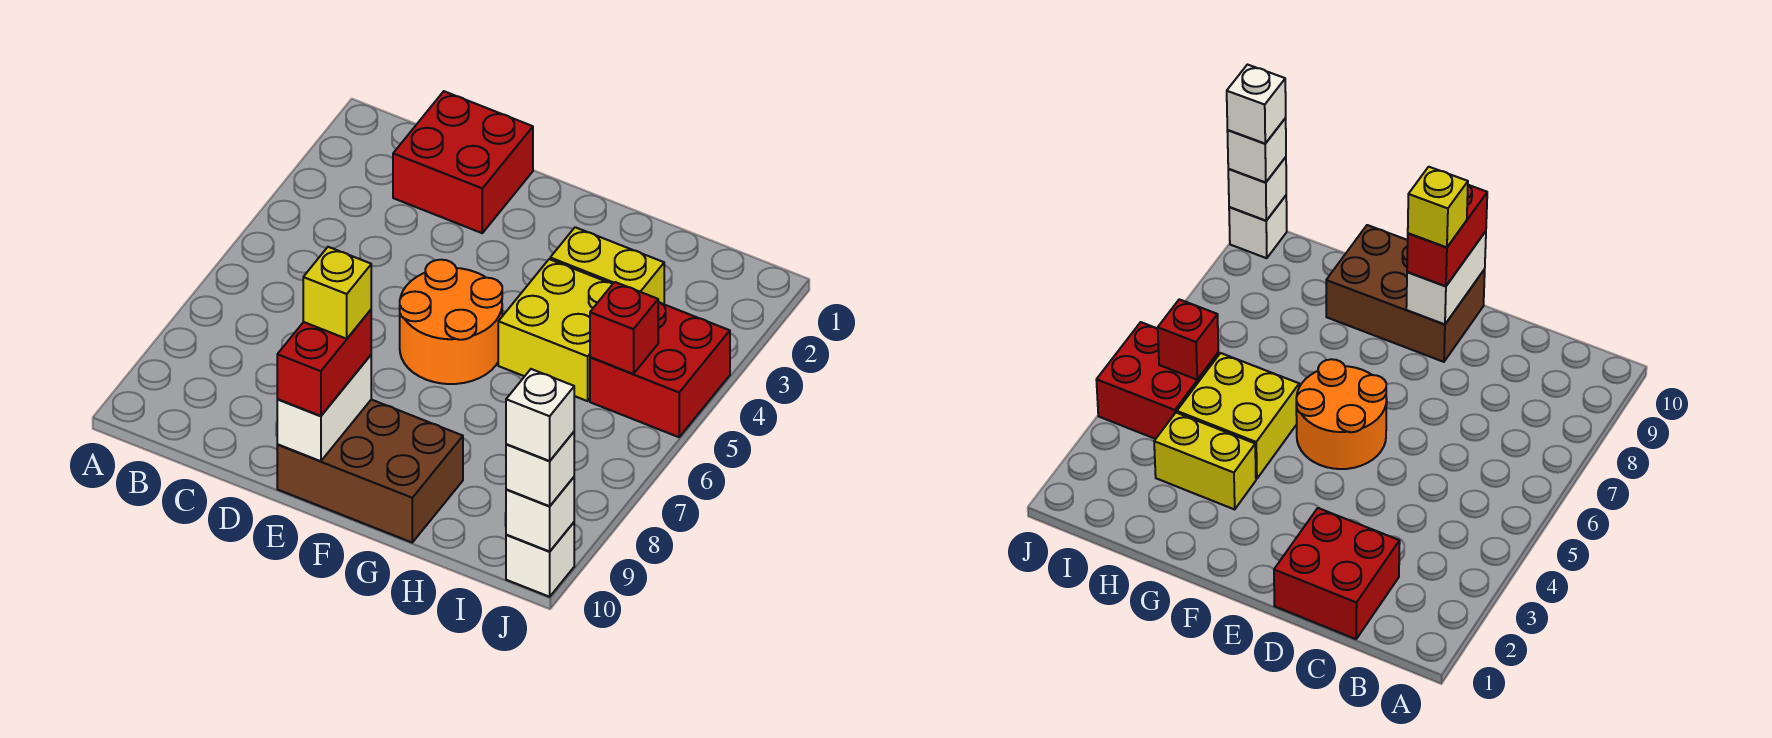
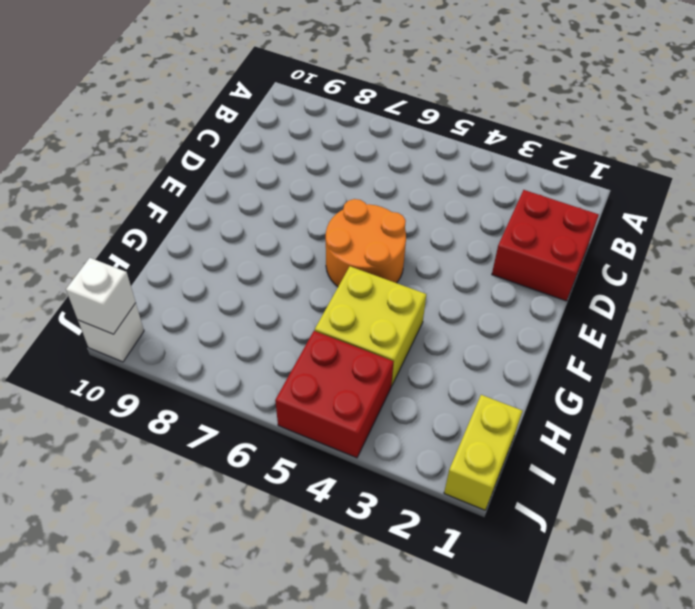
yellow brick I1:J1 level 1 -> yellow brick G3:H3 level 1
none -> brown brick E9:G10 level 1
none -> white brick E9:E10 level 2
none -> red brick I5 level 2

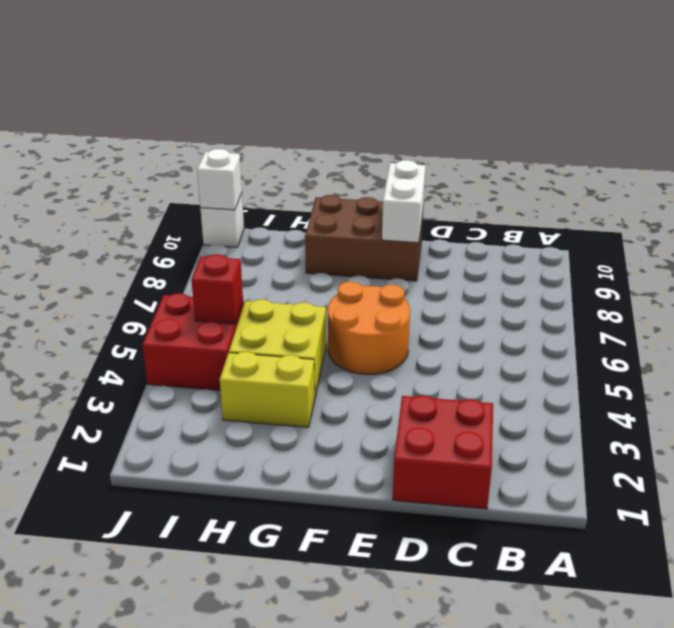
none -> red brick E9:E10 level 3
none -> white brick J10 level 3
none -> yellow brick E9 level 4

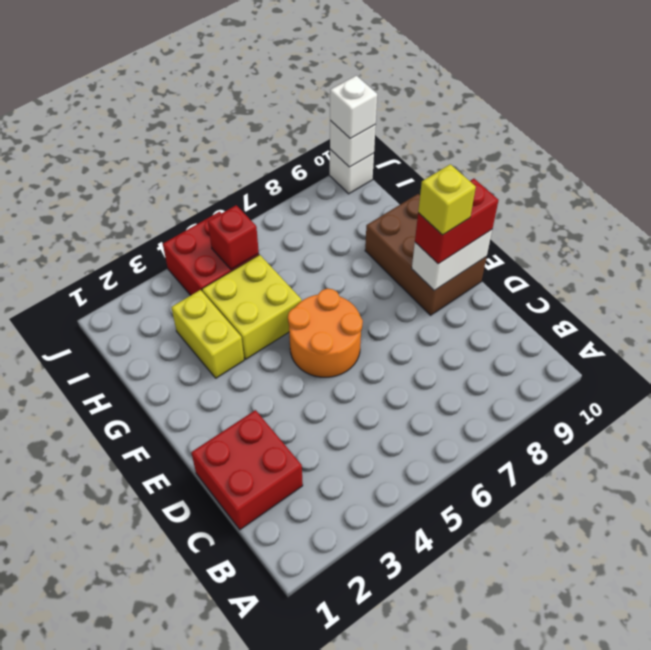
none -> white brick J10 level 4

